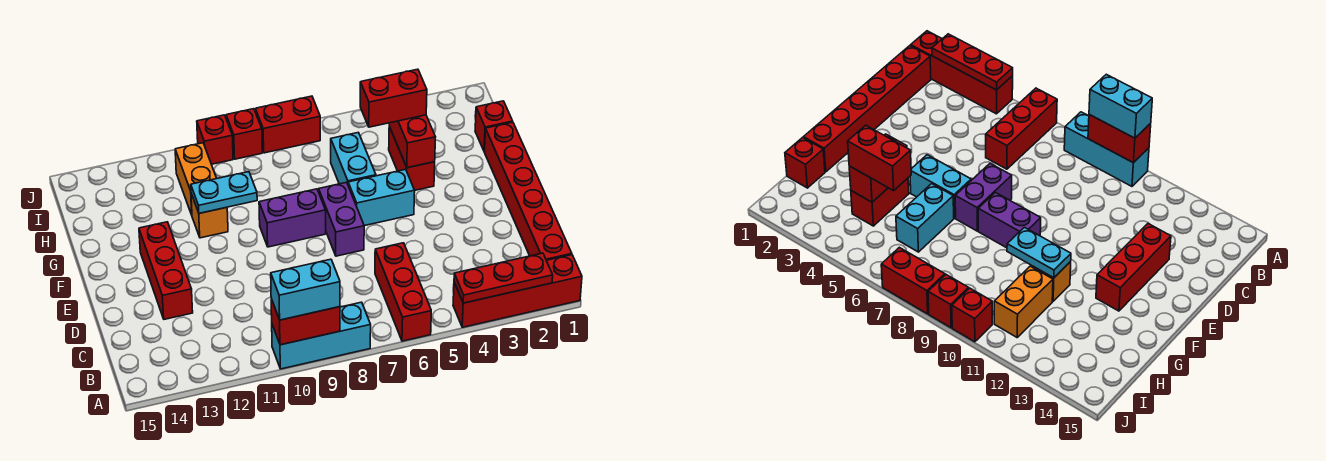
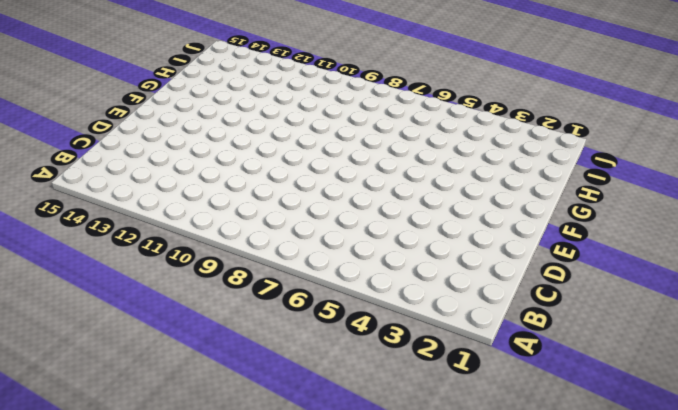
none -> red brick A1:A4 level 1
none -> red brick A6:C6 level 1
none -> cyan brick A8:A10 level 1

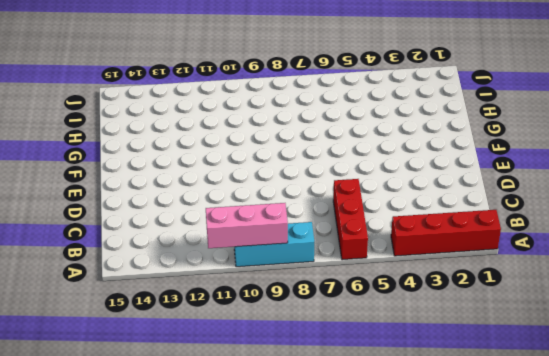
pink brick A9:A11 level 2 -> red brick A9:A10 level 2
none -> red brick B1:G1 level 1
none -> red brick D13:F13 level 1
none -> purple brick E7:F7 level 1

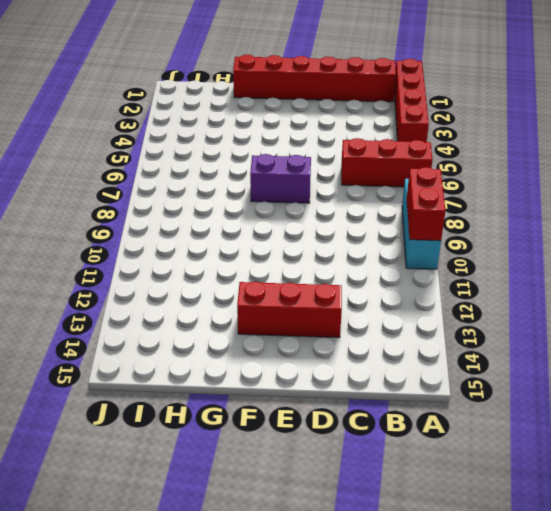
none -> cyan brick F5:F6 level 1
none -> purple brick F8:F9 level 1
none -> red brick G4:H4 level 1

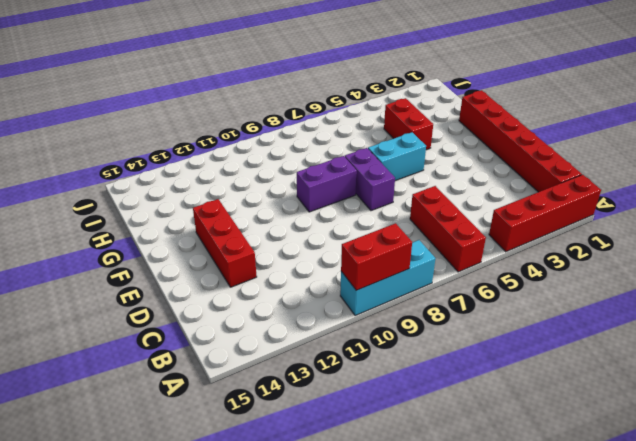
none -> cyan brick G6:H6 level 1
none -> orange brick G11 level 1
none -> red brick H1 level 1

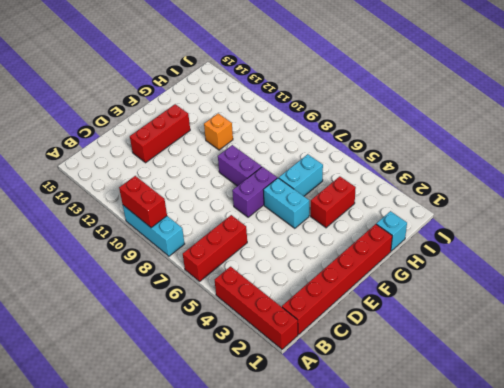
cyan brick H1 level 1 -> red brick H1 level 1
none -> orange brick H11:I11 level 1
none -> red brick J7:J8 level 1
none -> red brick J9 level 1

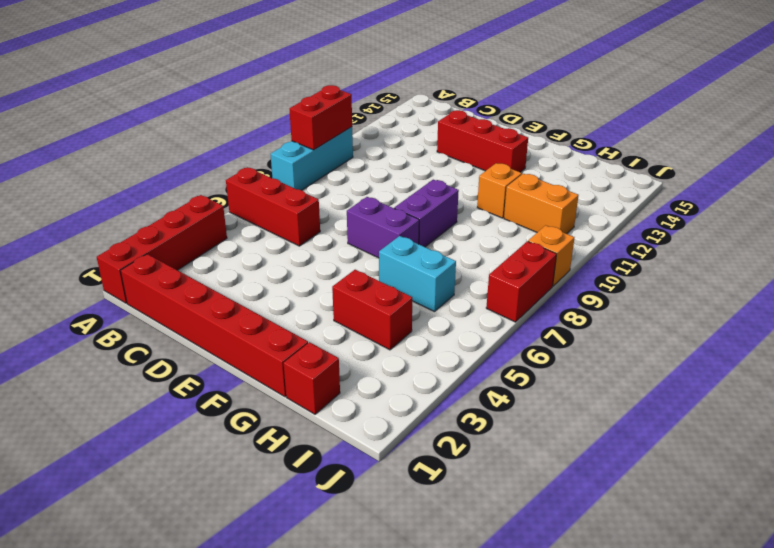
orange brick J9 level 1 -> red brick J9 level 1
none -> cyan brick F5:F6 level 1
none -> red brick J10 level 1
none -> red plate A2:A4 level 2

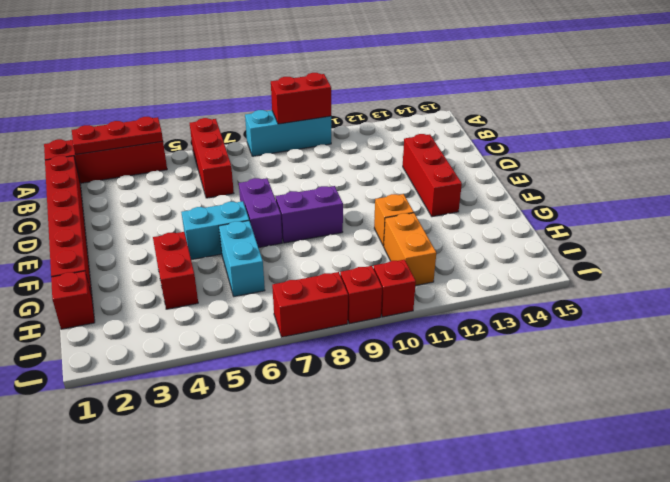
none -> red brick G4:H4 level 2
none -> cyan plate G10:G11 level 2
none -> cyan brick A9:A10 level 3

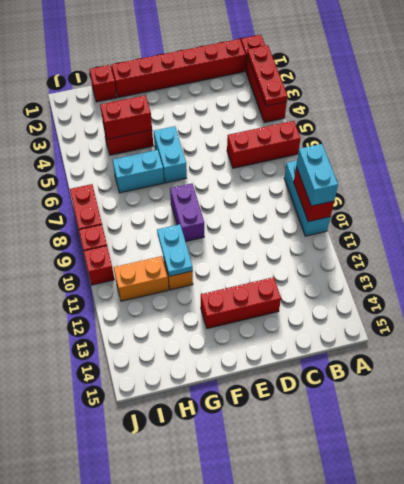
none -> purple brick E7:F7 level 1
none -> red brick H4:H5 level 3

